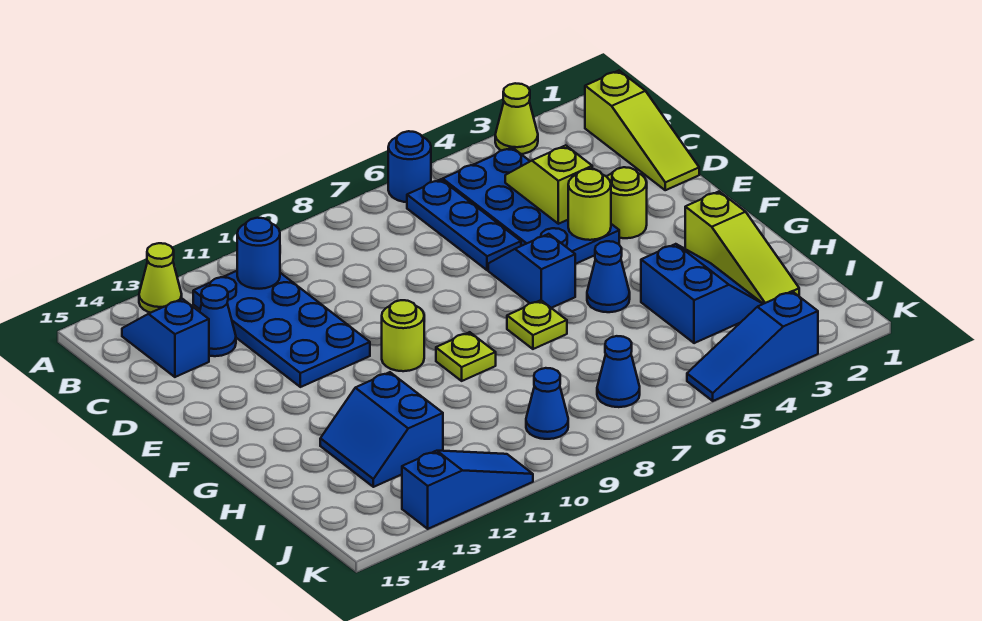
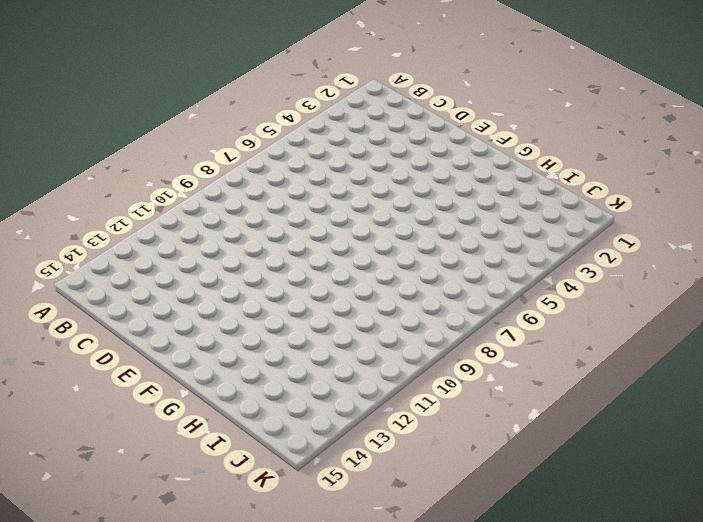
none -> lime cone A3 level 1
none -> blue round brick A6 level 1
none -> lime cone A13 level 1

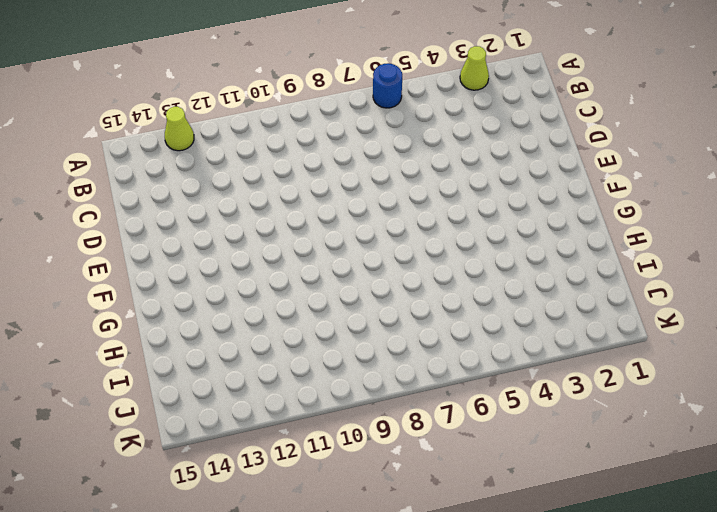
none -> lime slope B1:D1 level 1 top B
none -> blue plate B4:E5 level 1
none -> blue plate B6:D6 level 1

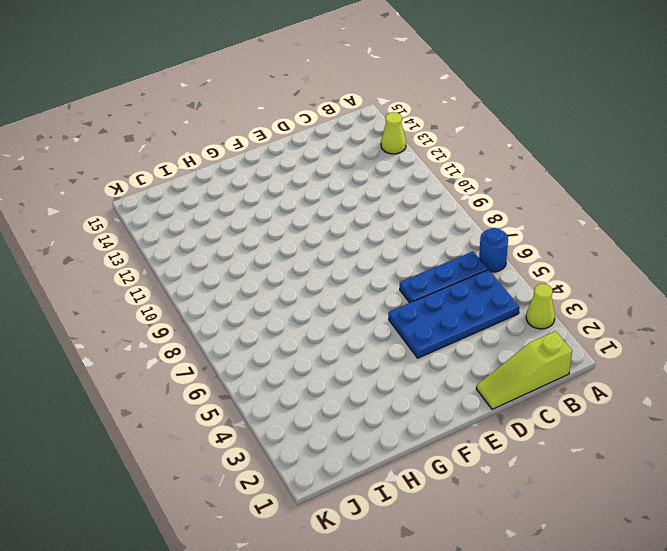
none -> blue plate B11:E12 level 1
none -> blue slope B14:C14 level 1 top C
none -> blue cone C13 level 1

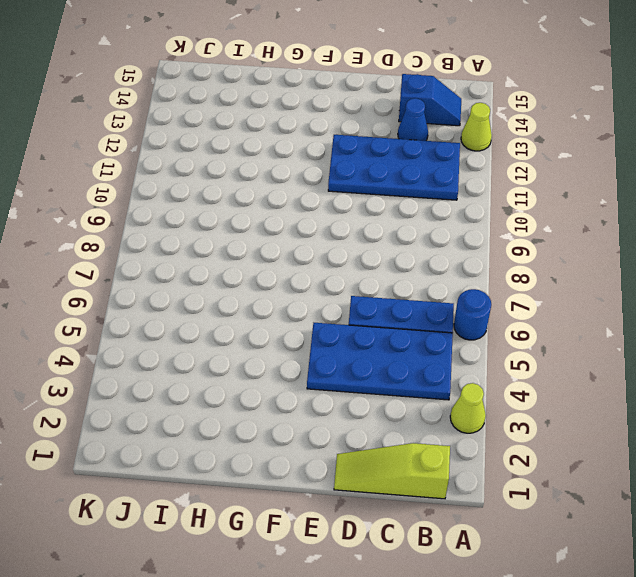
none -> lime round brick E3 level 1
none -> blue slope E6:F6 level 1 top F
none -> lime round brick F10 level 1

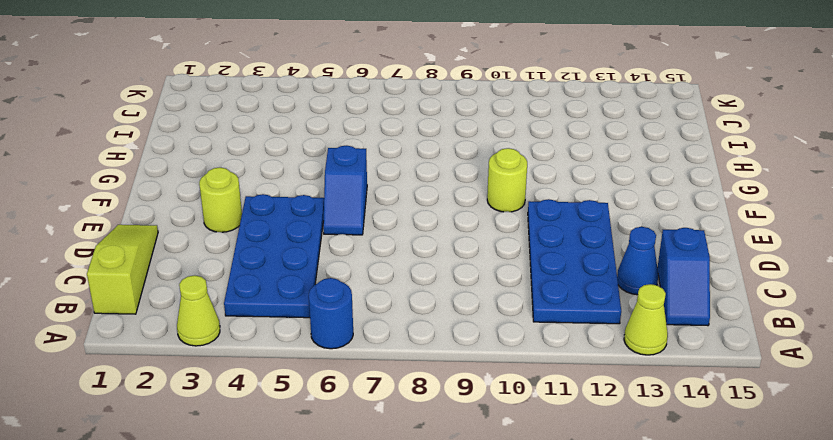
none -> blue plate B6:D6 level 1
none -> lime slope G2:I2 level 1 top G
none -> blue cone G5 level 1

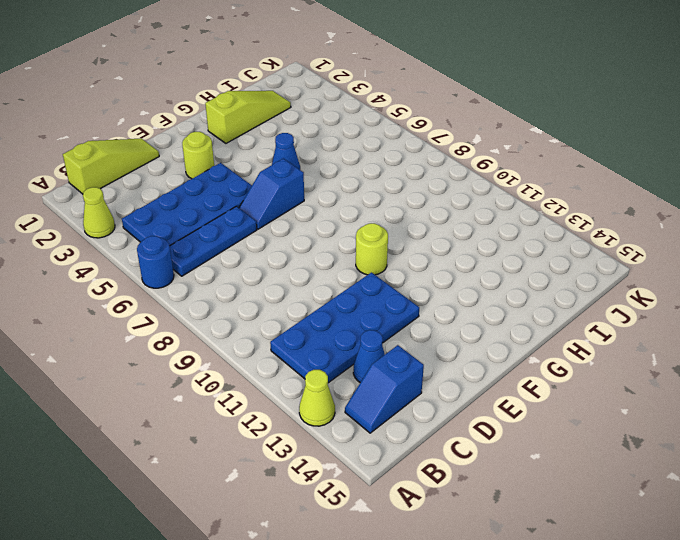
none -> lime plate G7 level 1
none -> lime plate G9 level 1
none -> blue slope H3:I4 level 1 top 4

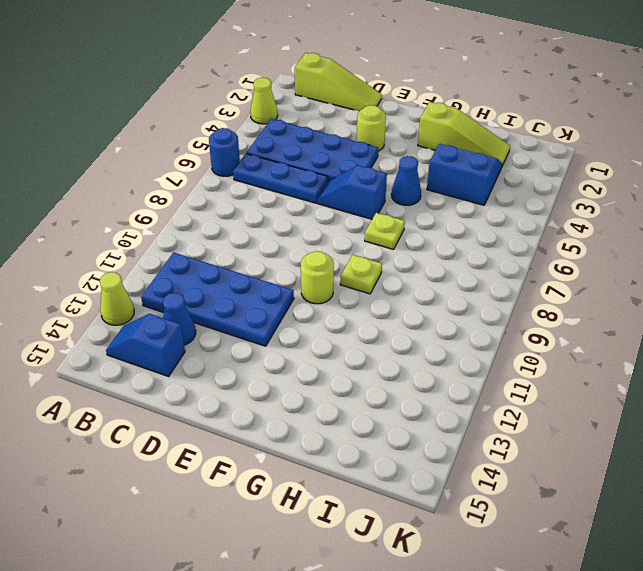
none -> blue slope H12:I13 level 1 top 12
none -> blue cone J7 level 1
none -> blue cone J9 level 1

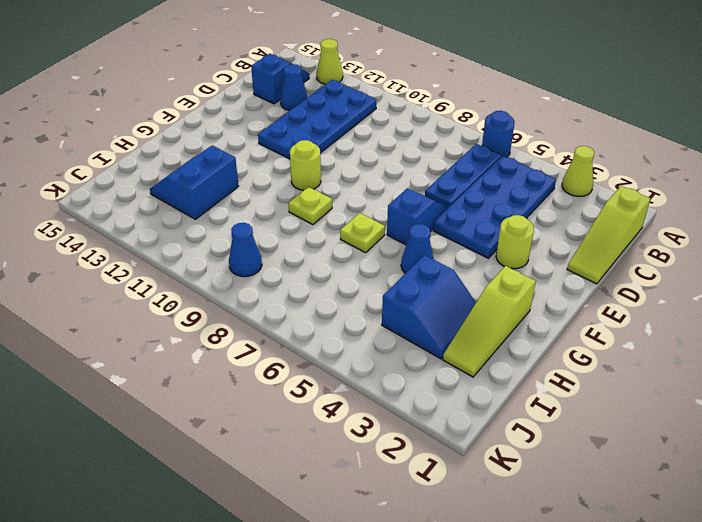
none -> blue cone J7 level 1
none -> blue slope K3:K5 level 1 top 3
none -> blue slope K11:K13 level 1 top 13

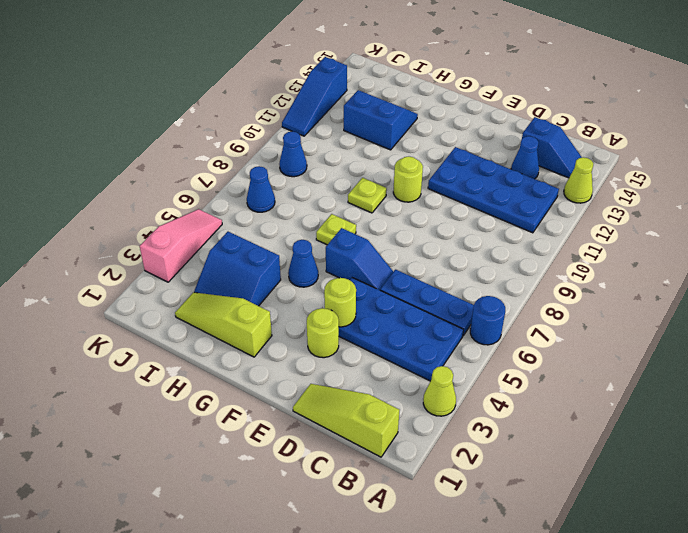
pink slope K3:K5 level 1 top 3 -> blue slope K3:K5 level 1 top 3
none -> blue round brick B11 level 2
none -> lime slope C4:D4 level 2 top D

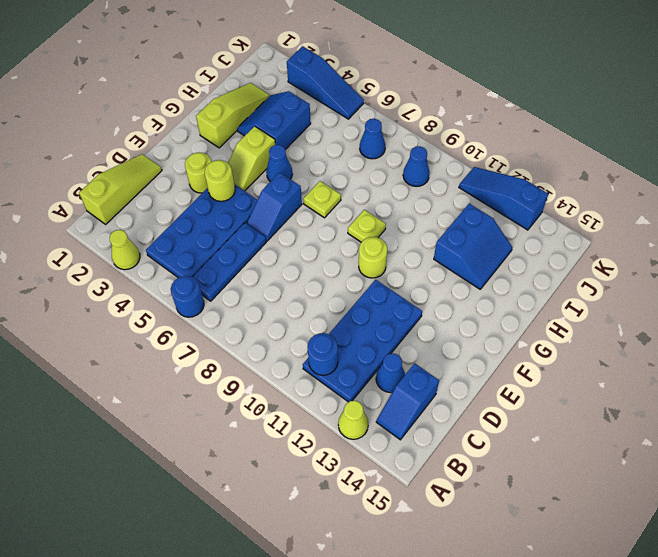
lime slope F4:G4 level 1 top G -> lime slope C4:D4 level 2 top D

